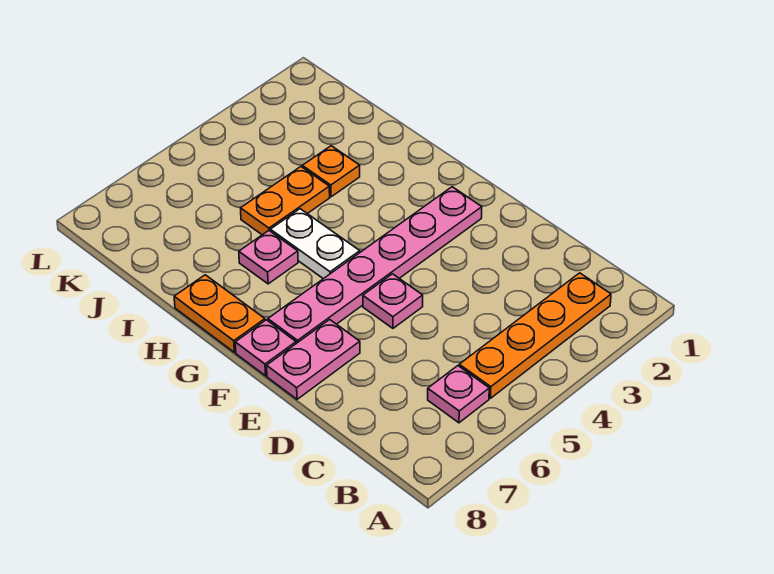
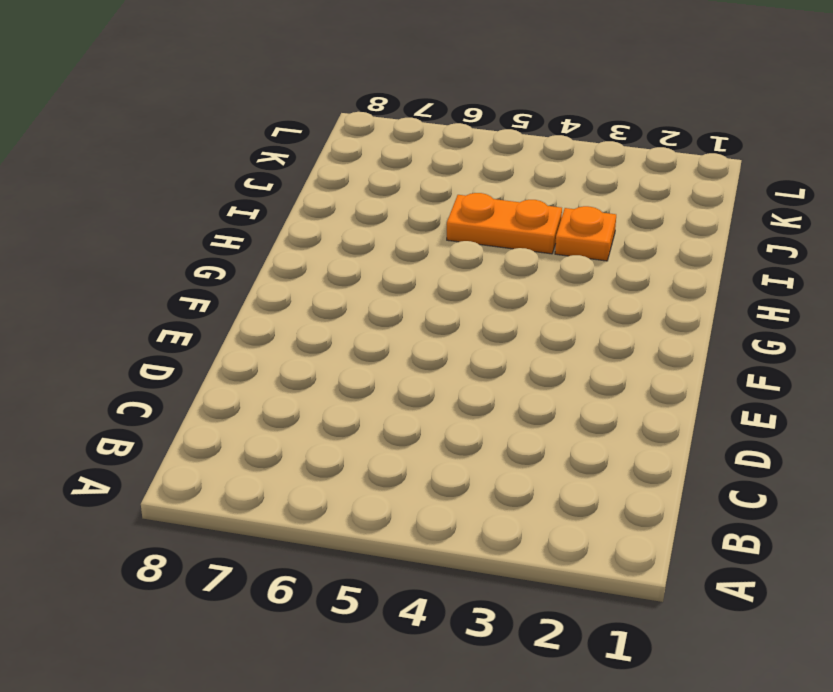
none -> orange plate B2:B5 level 1
none -> pink plate B6 level 1

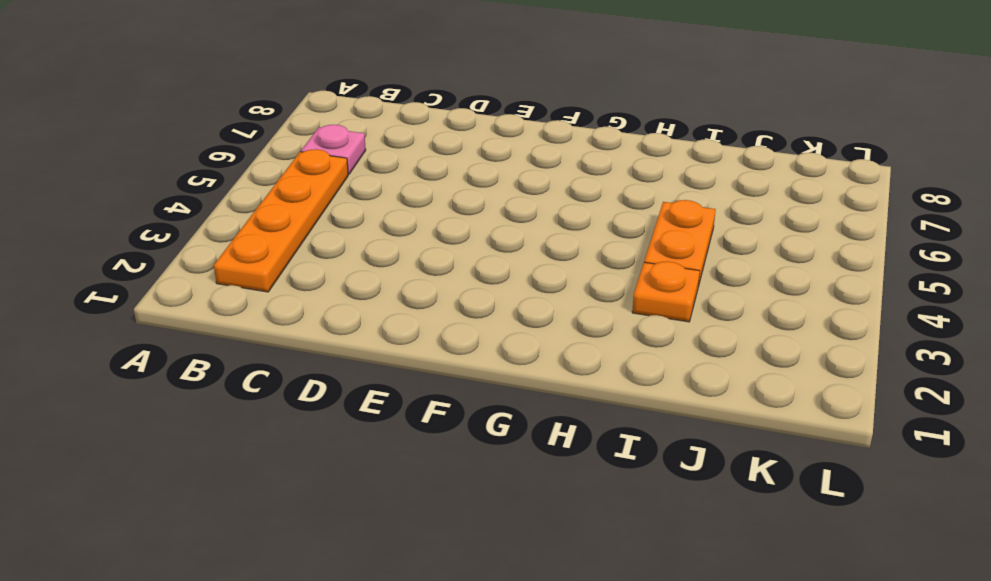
none -> pink plate E5 level 1
none -> pink plate E7:E8 level 1

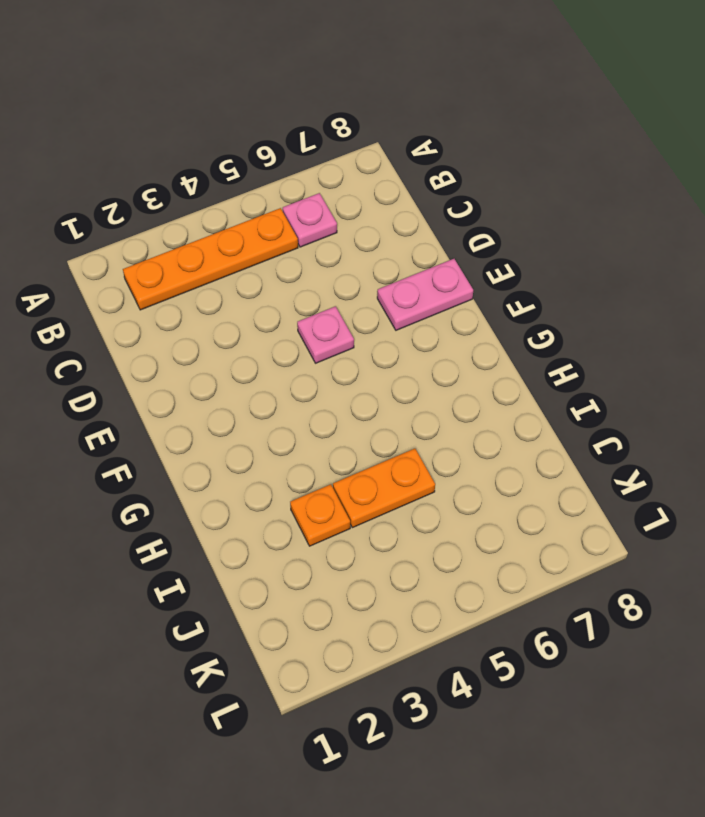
none -> pink plate F2:F7 level 1
none -> pink plate F8 level 1

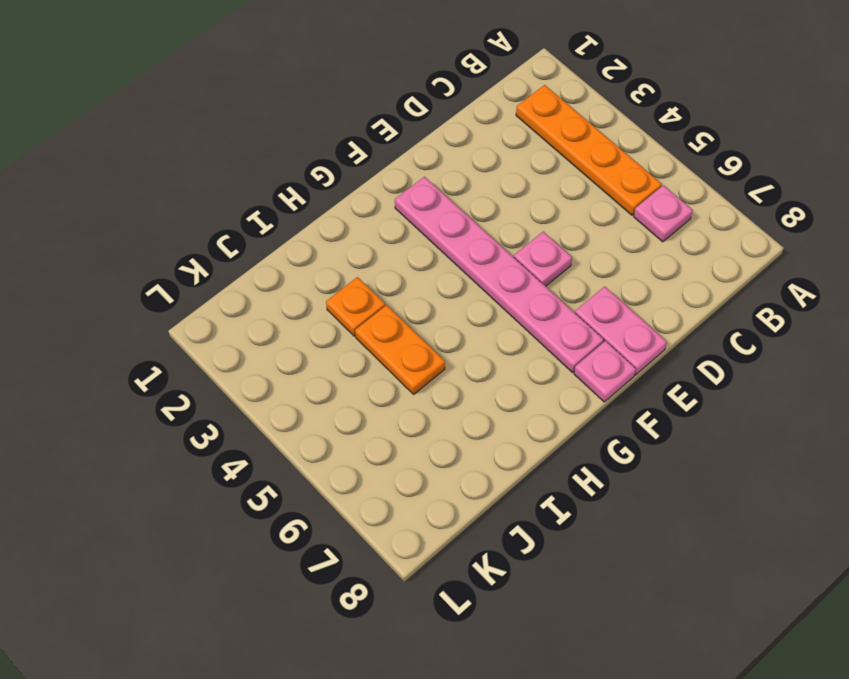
none -> white plate G5:H5 level 1
none -> orange plate G8:H8 level 1

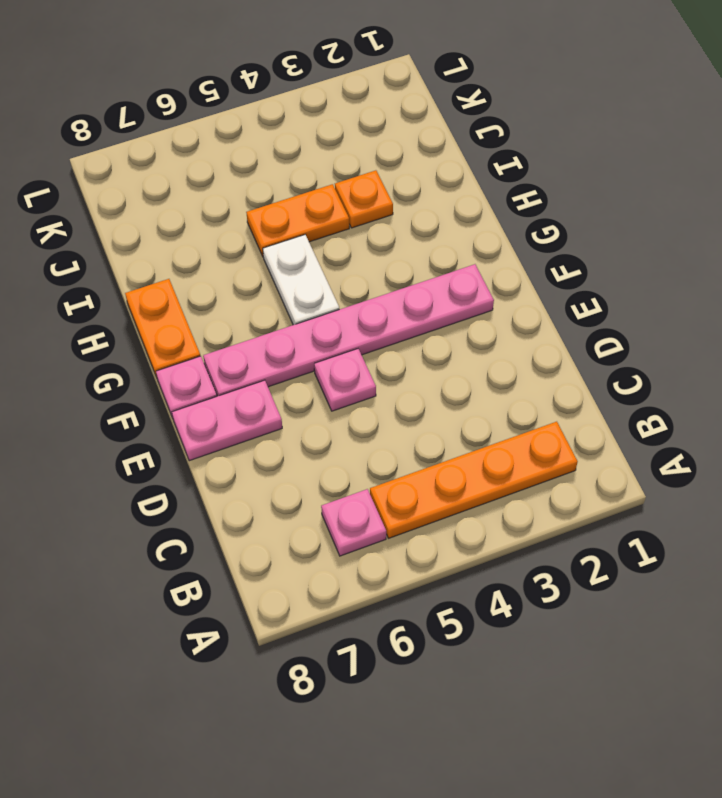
none -> pink plate H6 level 1

